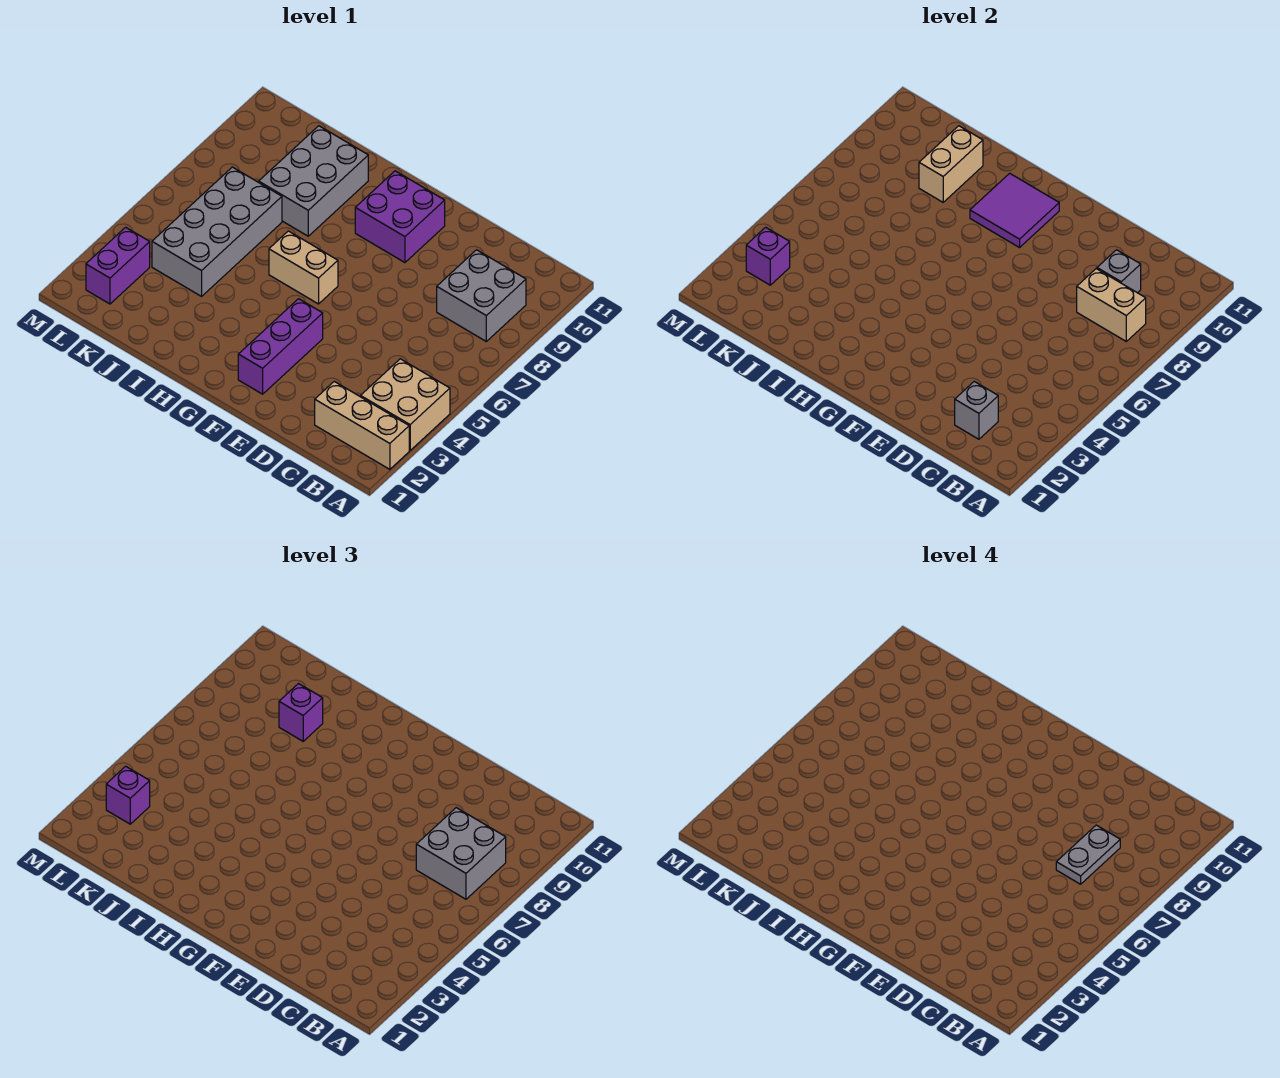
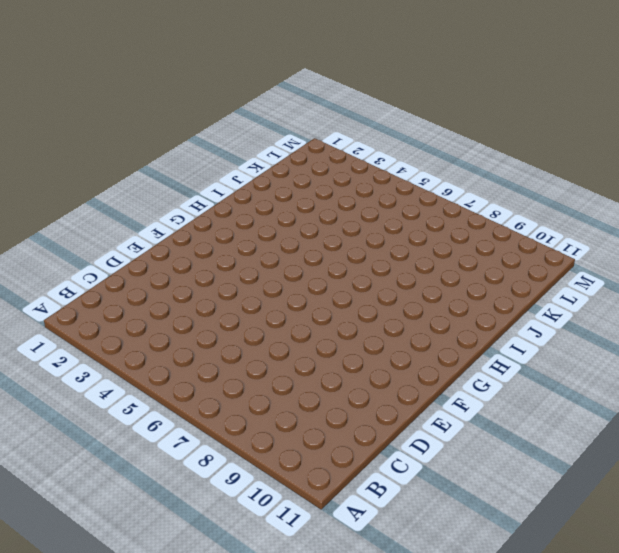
none -> tan brick A2:C2 level 1
none -> tan brick A3:B4 level 1
none -> grey brick B8:C9 level 1

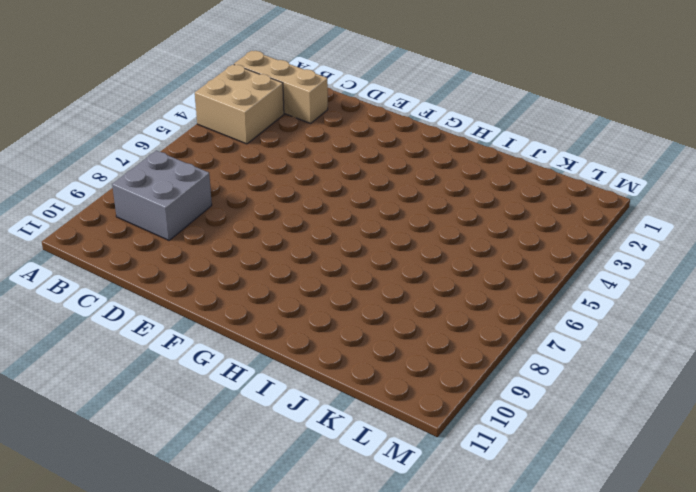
none -> purple brick F2:F4 level 1
none -> purple brick F9:G10 level 1
none -> tan brick G6:H6 level 1

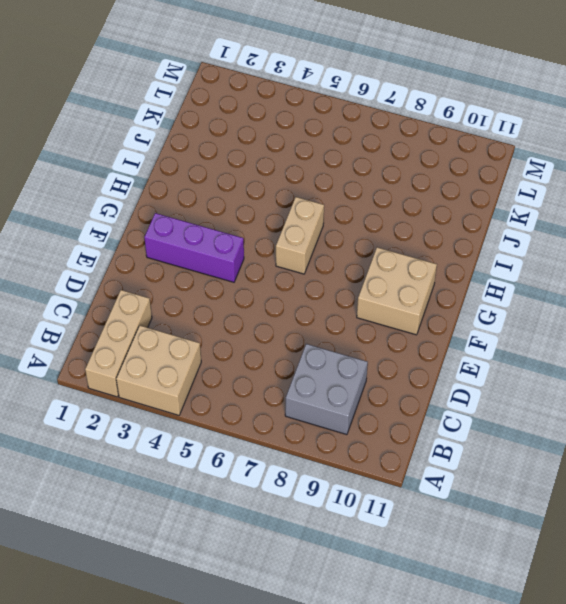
tan brick F9:G10 level 1 -> purple brick F9:G10 level 1
none -> grey brick I8:J10 level 1
none -> grey brick J4:K7 level 1
none -> purple brick L2:L3 level 1

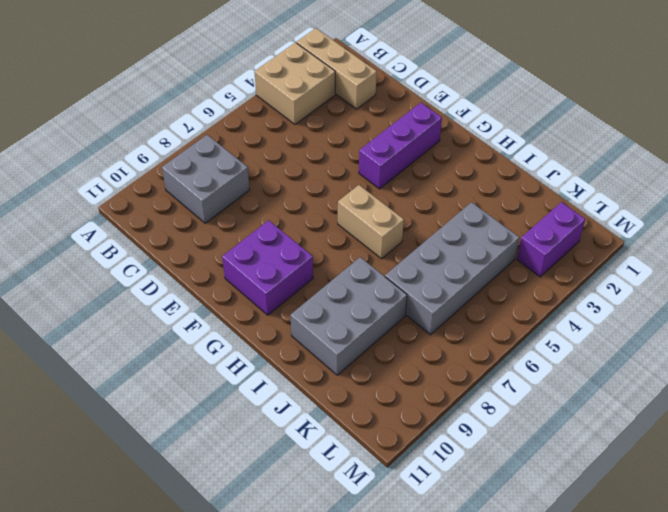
none -> tan brick B8:C8 level 2
none -> grey brick C2 level 2
none -> grey brick C9 level 2

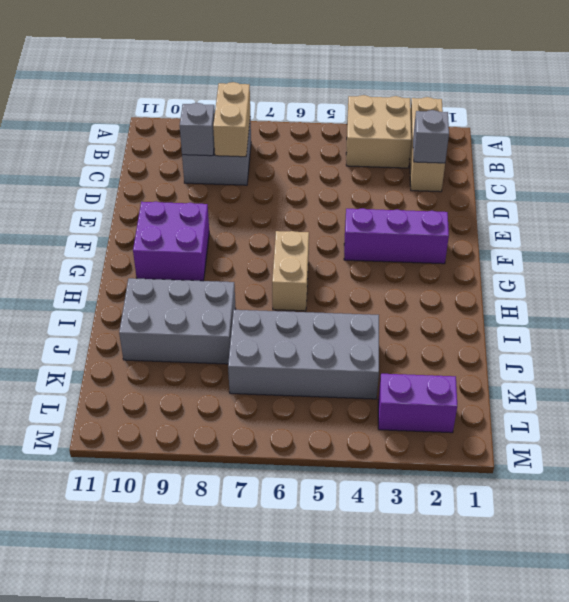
none -> purple tile G9:H10 level 2
none -> tan brick J9:J10 level 2
none -> purple brick L3 level 2

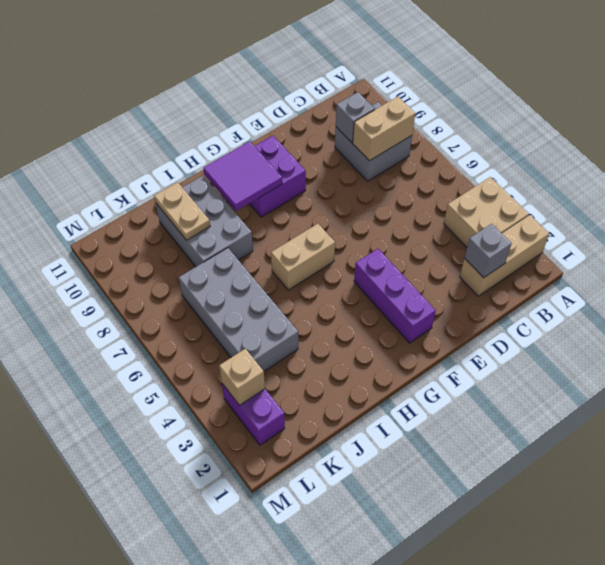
tan plate J9:J10 level 2 -> tan brick J9:J10 level 2
tan brick L3 level 2 -> purple brick L3 level 2
none -> grey brick B7:C8 level 3
none -> purple brick J9 level 3
none -> purple brick L3 level 3

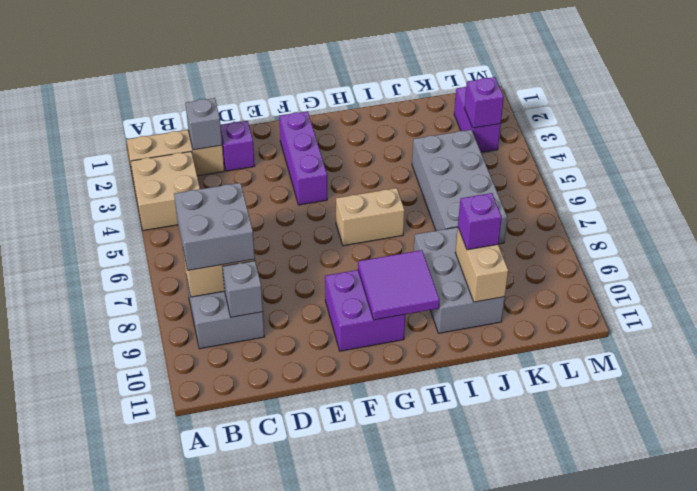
purple brick D2 level 1 -> purple brick L3 level 3
none -> grey plate C7:C8 level 4

